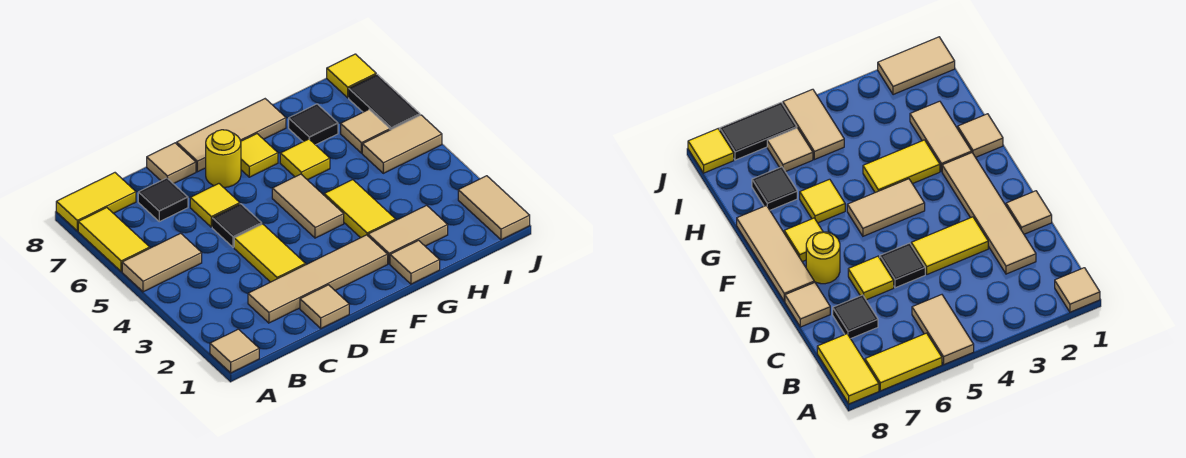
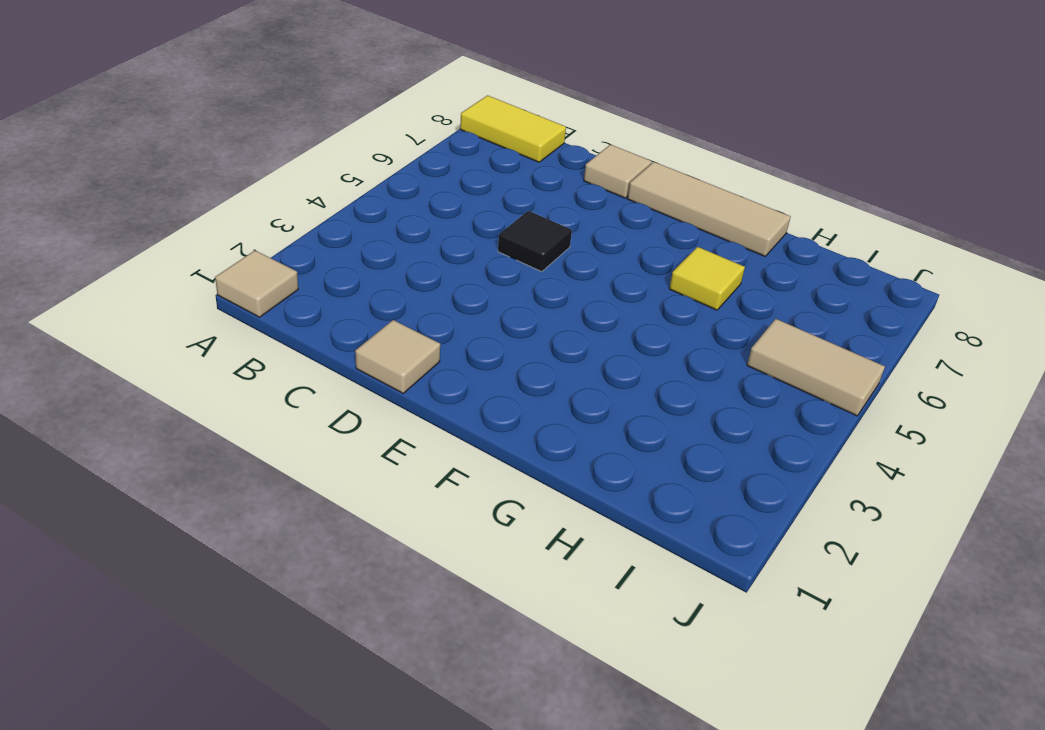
none -> tan tile A5:B5 level 1
none -> yellow tile A6:A7 level 1
none -> tan tile C2:F2 level 1

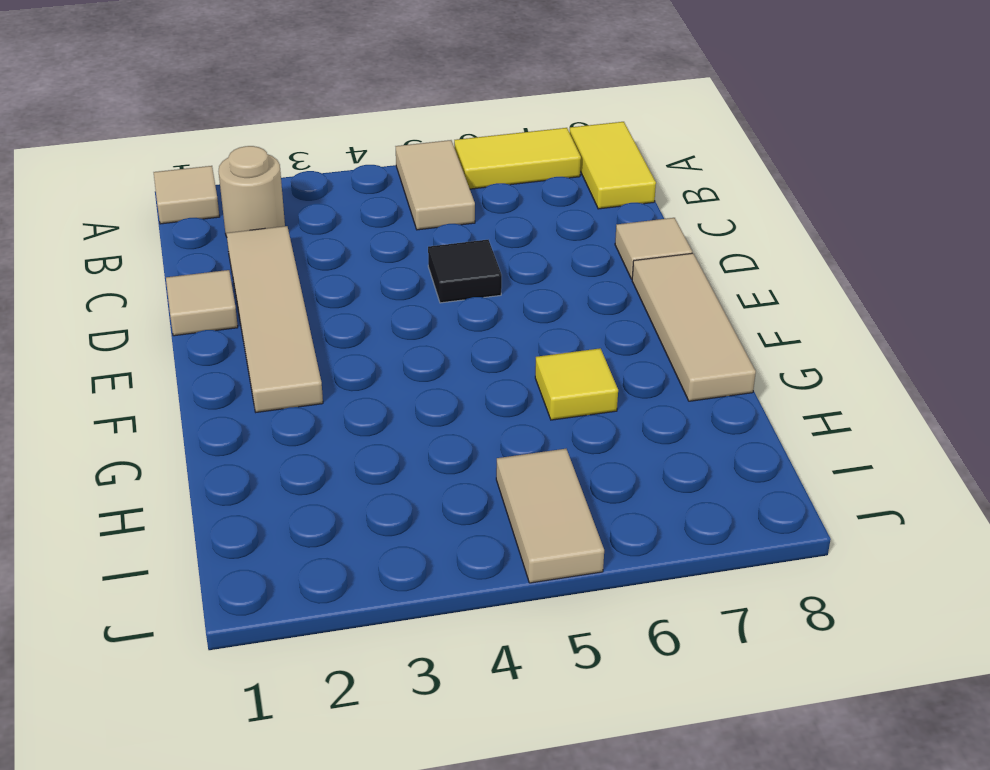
tan round brick B2 level 1 -> none
none -> black tile C7 level 1
none -> yellow tile D3:D4 level 1
none -> yellow tile D6 level 1

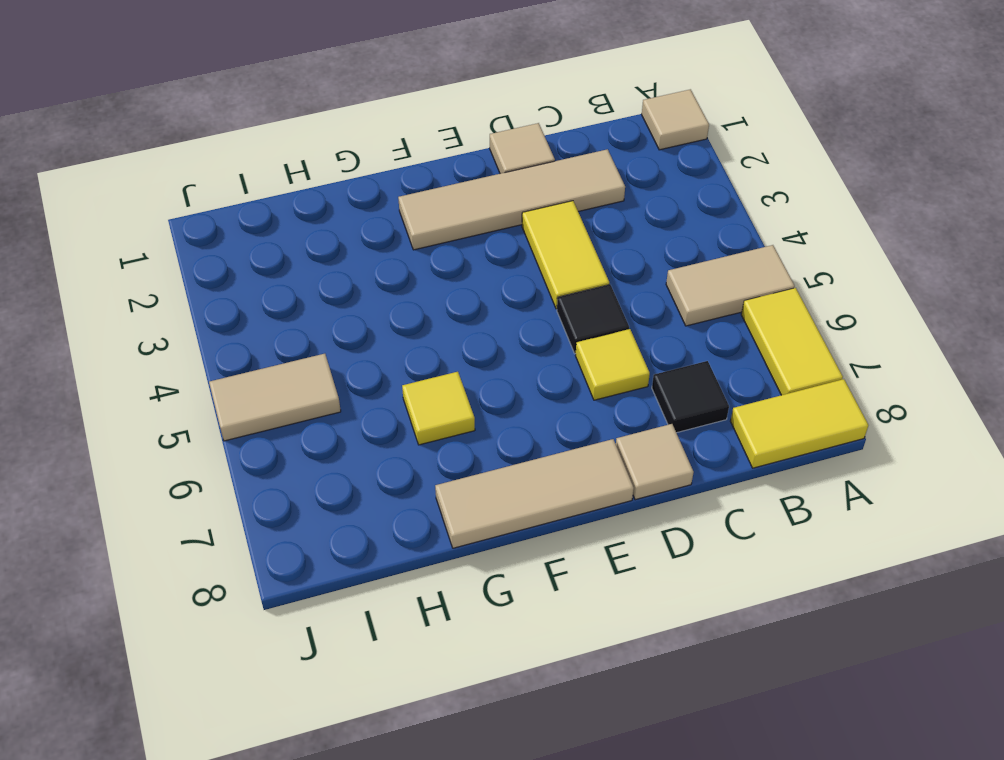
none -> yellow round brick E7 level 1
none -> tan tile F4:F5 level 1
none -> yellow tile F7 level 1

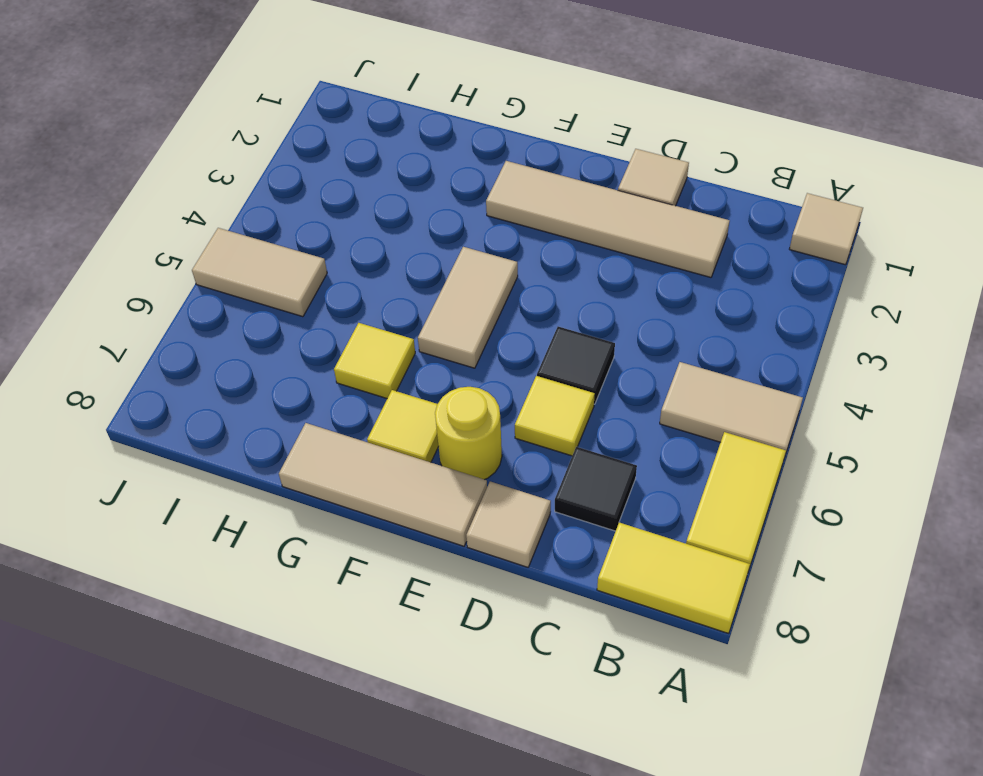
none -> yellow tile D3:D4 level 1
none -> tan tile G1 level 1
none -> tan tile G2:H2 level 1

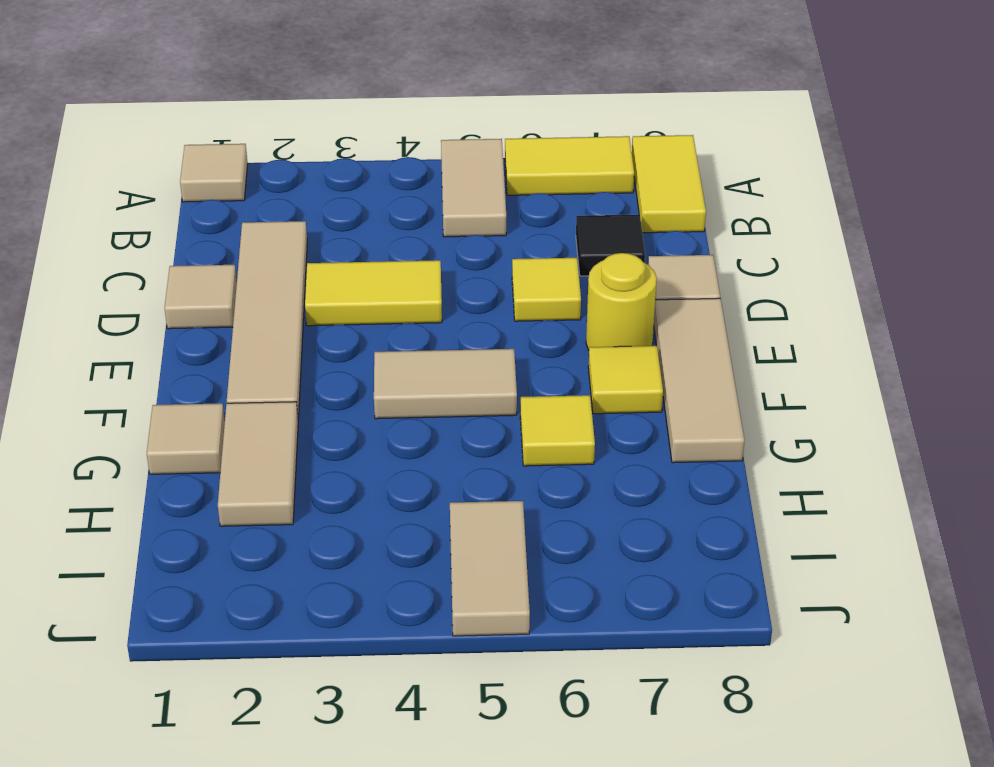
none -> black tile D5 level 1
none -> yellow tile G3:G4 level 1
none -> black tile H7 level 1

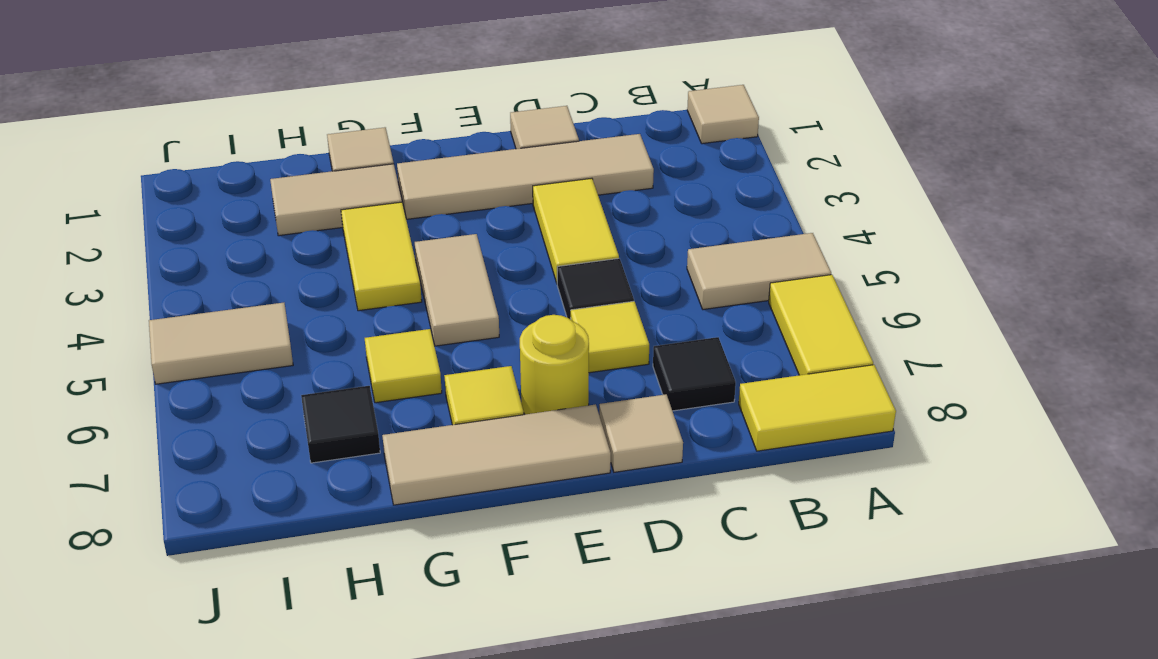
none -> tan tile I6 level 1
none -> tan tile J1:J2 level 1
none -> black tile J6:J7 level 1

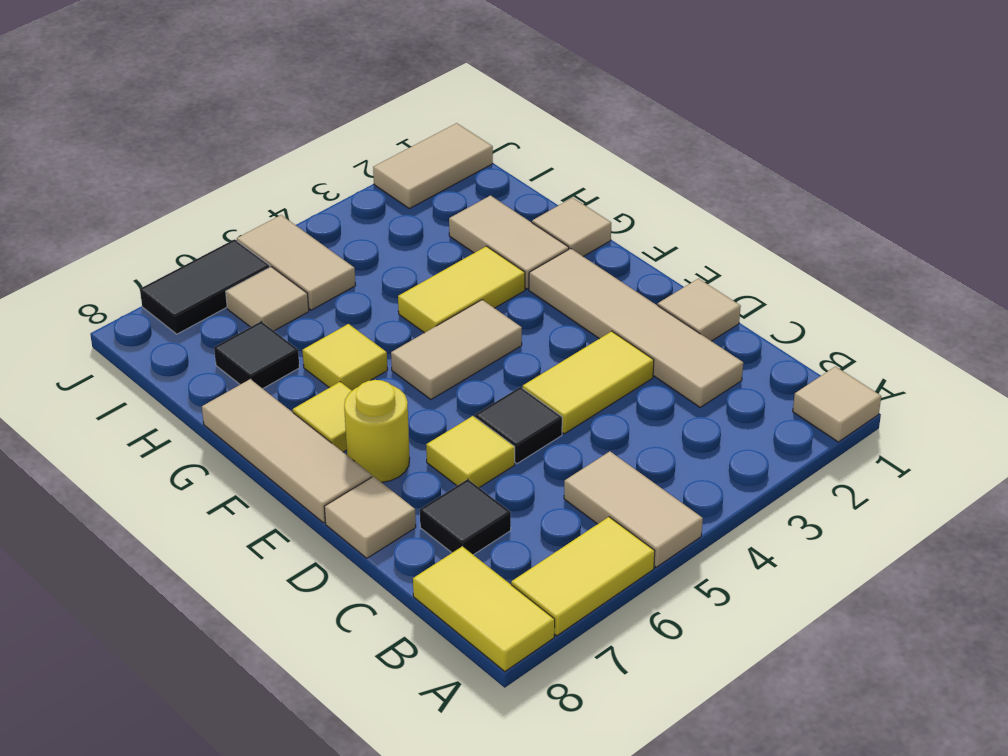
none -> yellow tile J8 level 1

